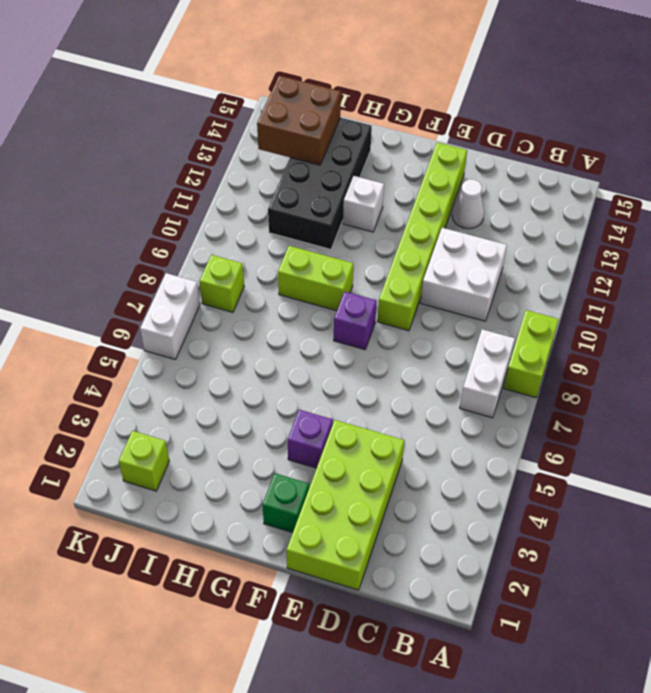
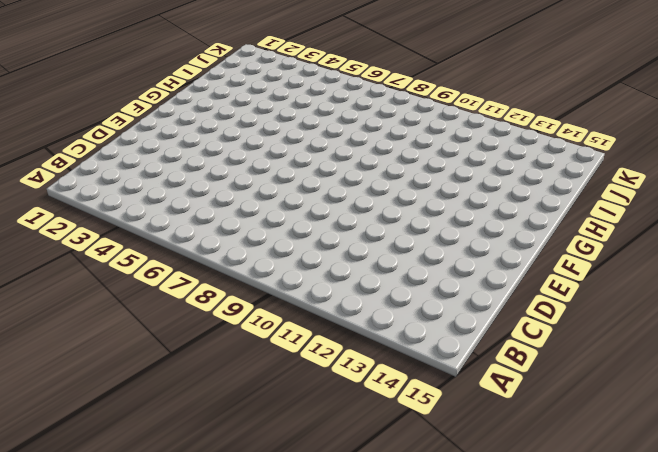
none -> lime brick A8:A9 level 1
none -> white brick B7:B8 level 1
none -> white brick C10:D11 level 1

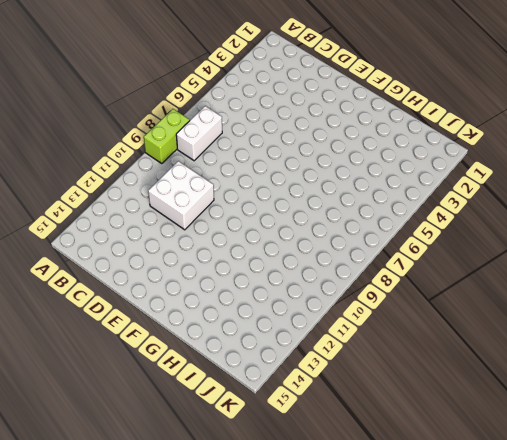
none -> lime brick D1:E4 level 1
none -> white cone D13 level 1
none -> lime brick E9:E14 level 1

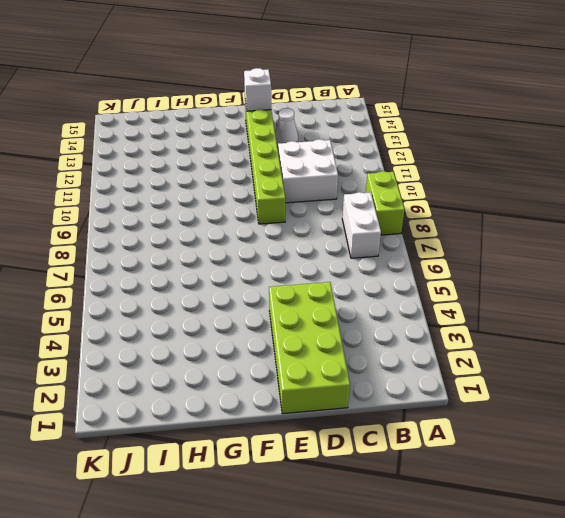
white brick E14 level 2 -> white brick G12 level 1
none -> green brick F2 level 1
none -> purple brick F4 level 1
none -> purple brick F8 level 1

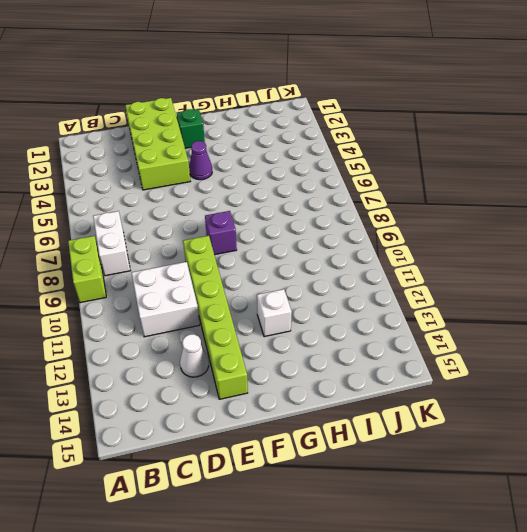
purple cone F4 level 1 -> purple brick F4 level 1
none -> lime brick G9:H9 level 1
none -> black brick H11:I14 level 1
none -> lime brick J2 level 1

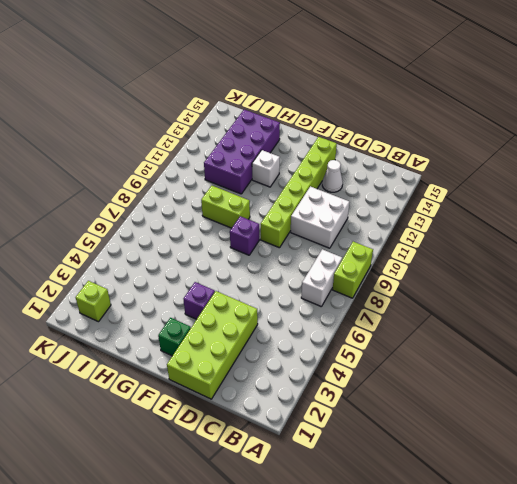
purple brick H11:I14 level 1 -> black brick H11:I14 level 1
none -> lime brick J8 level 1
none -> white brick K6:K7 level 1
none -> brown brick I13:J14 level 2

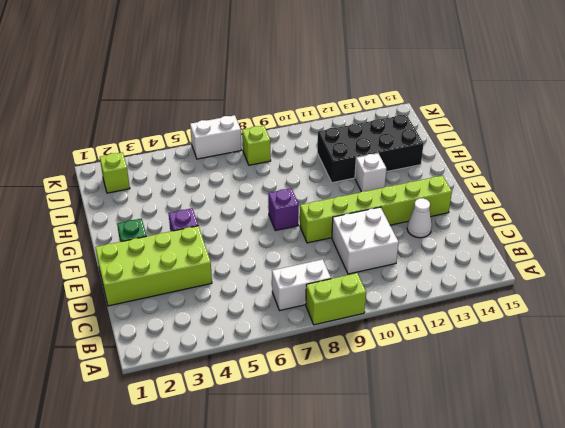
none -> lime brick G9:H9 level 1
none -> brown brick I13:J14 level 2

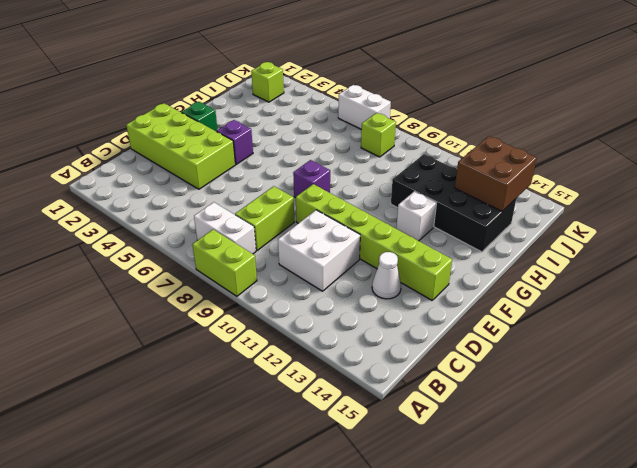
lime brick C8:D8 level 1 -> lime brick G9:H9 level 1

